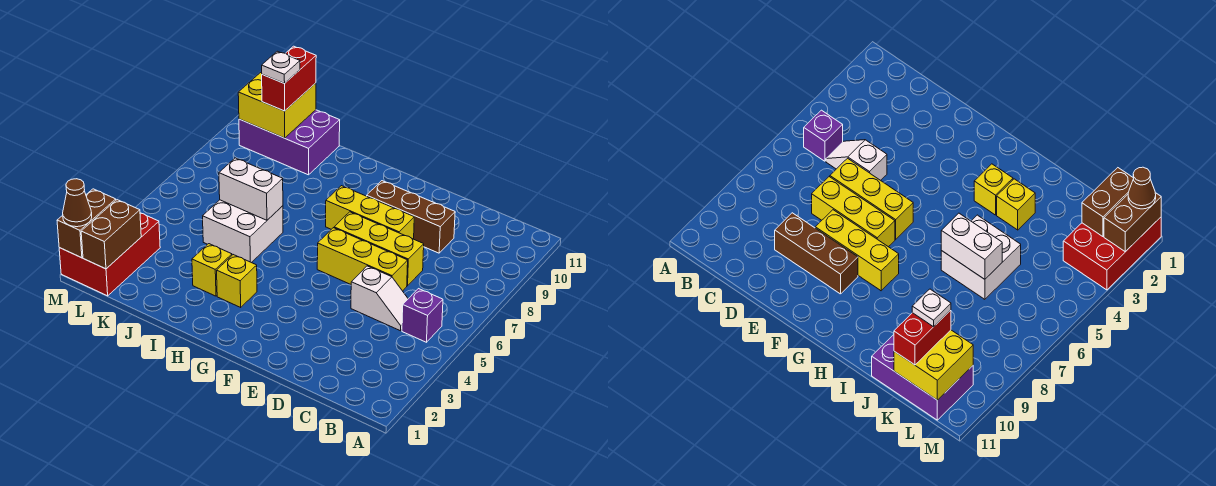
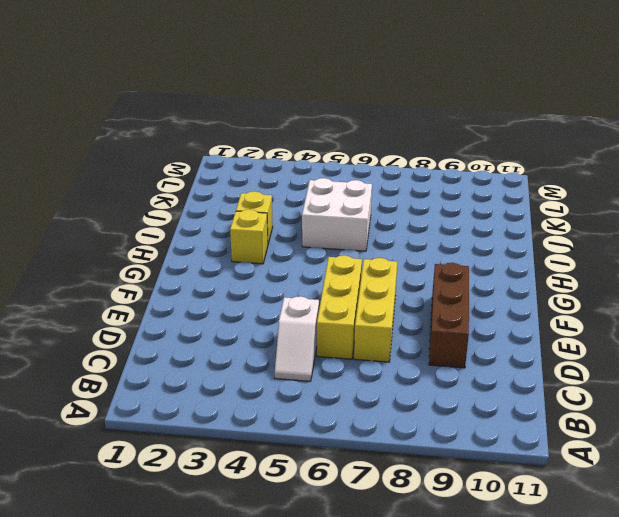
none -> purple brick B5 level 1
none -> yellow brick E8:G8 level 1
none -> purple brick J10:L11 level 1

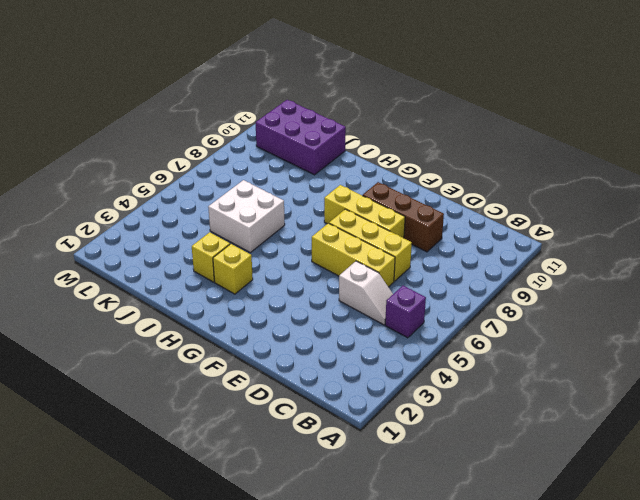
none -> red brick L1:M3 level 1
none -> white brick I6:J6 level 2
none -> yellow brick K10:L11 level 2

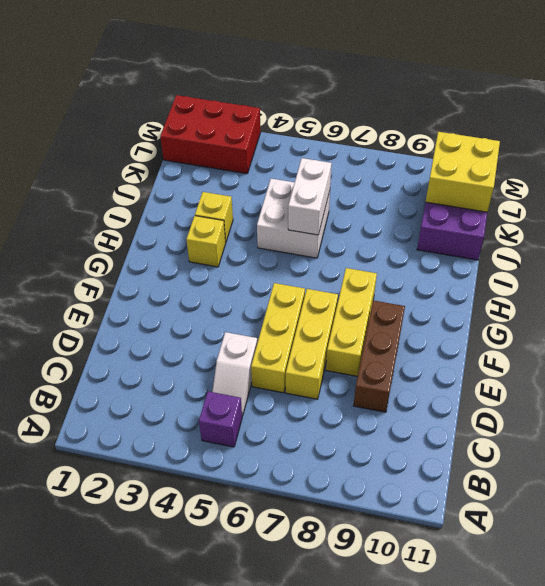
none -> brown brick L1:L2 level 2
none -> brown brick M1:M2 level 2
none -> red brick K10:K11 level 3

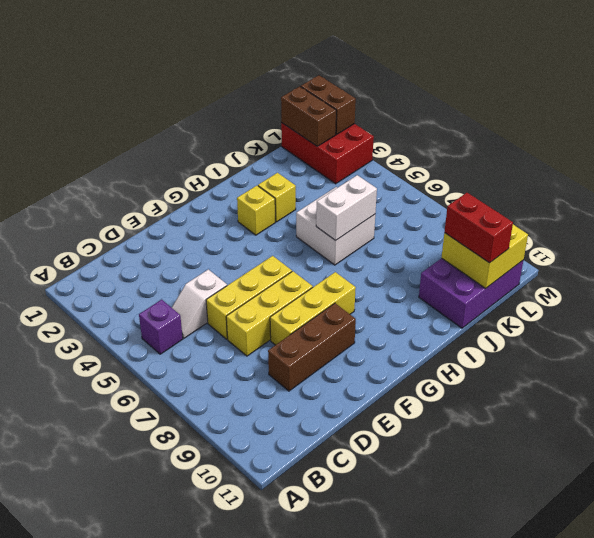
none -> brown cone M1 level 3
none -> white plate K10 level 4

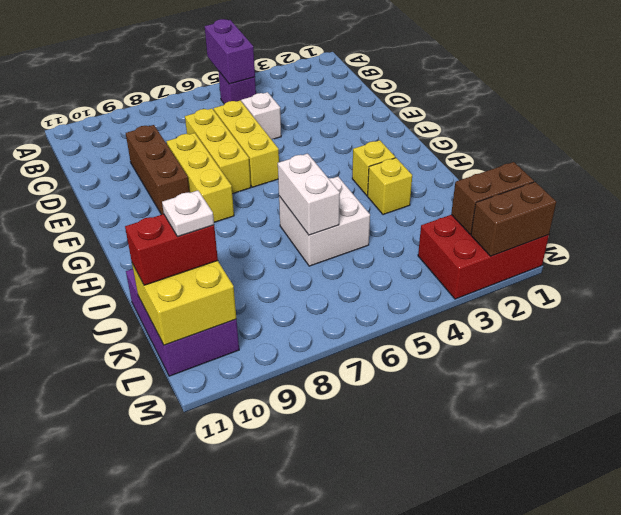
purple brick A5:B5 level 2 -> none
none -> brown cone M1 level 3

